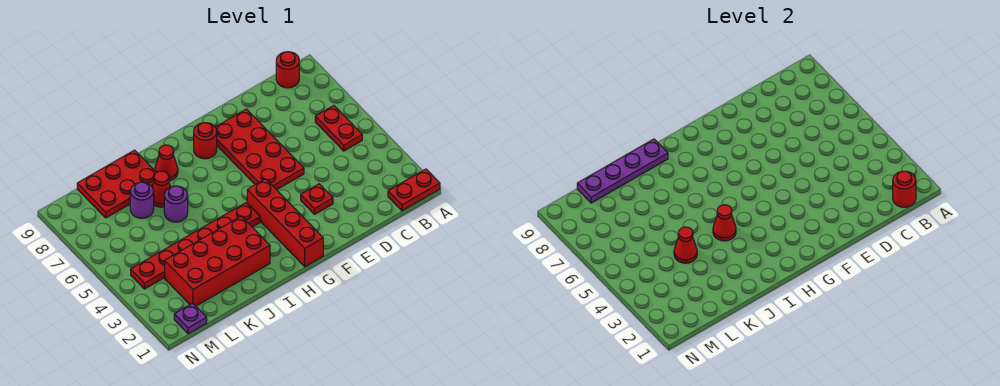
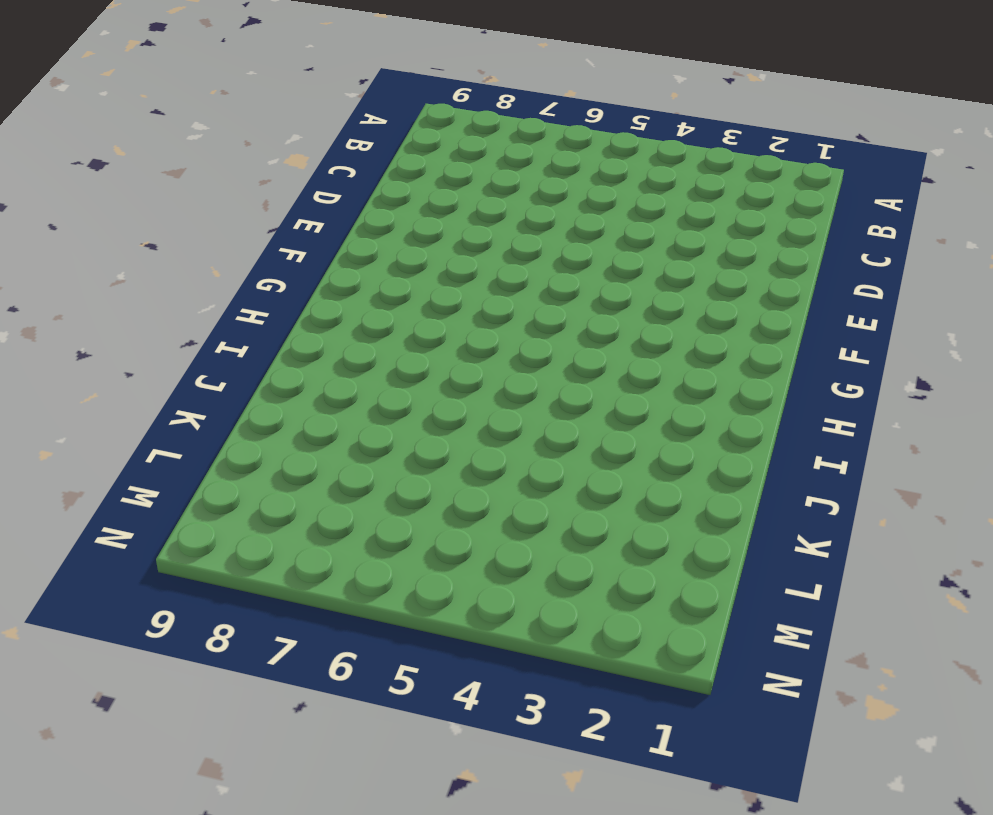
none -> red plate A1:B1 level 1
none -> red plate B5:B6 level 1
none -> red round brick B9 level 1

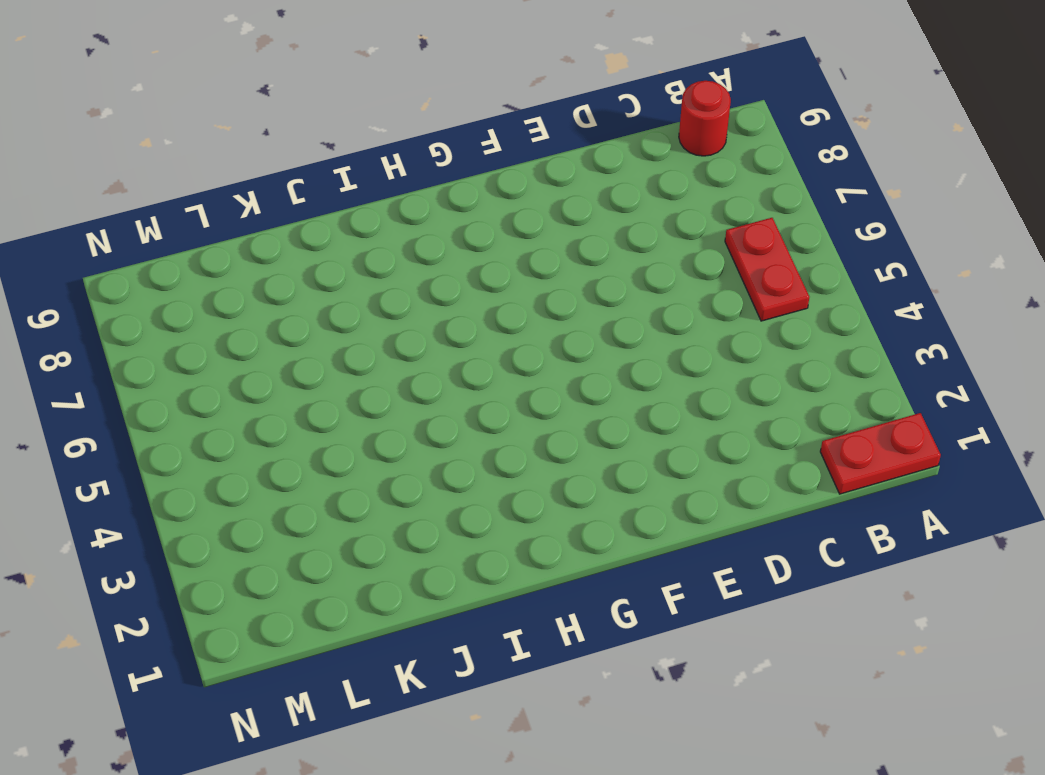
none -> red plate E3 level 1
none -> red plate E5:F8 level 1
none -> red brick G1:G4 level 1

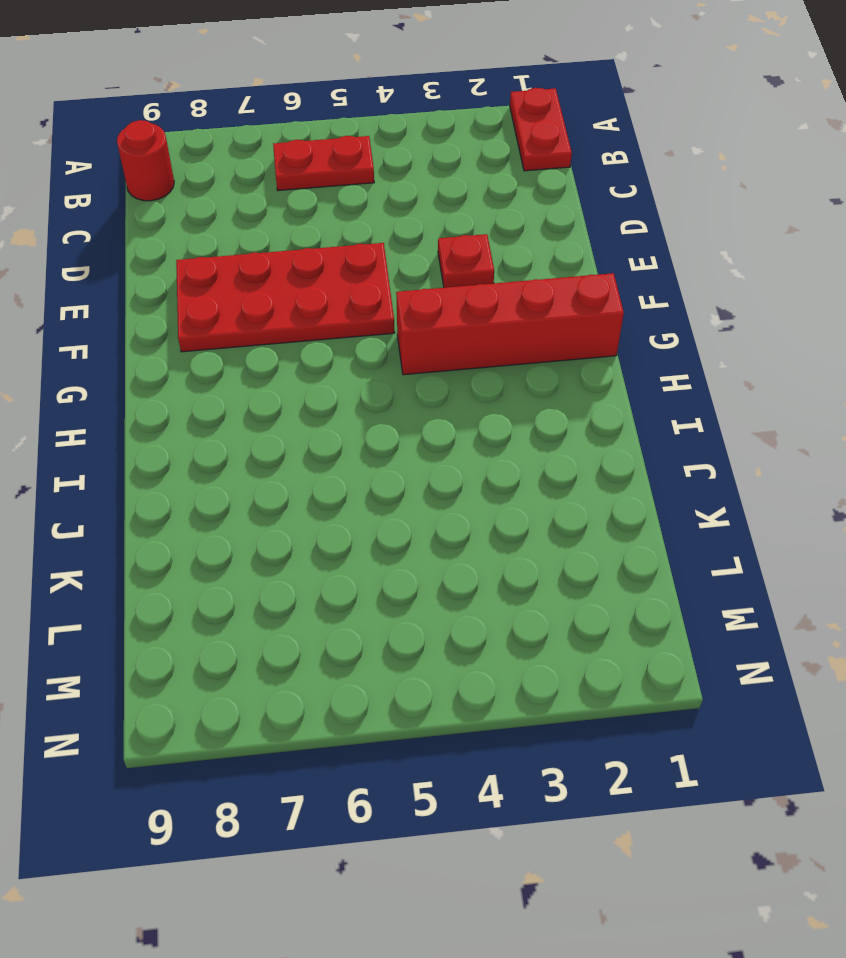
none -> red round brick G8 level 1
none -> red plate H4:M4 level 1
none -> red brick I2:L3 level 1

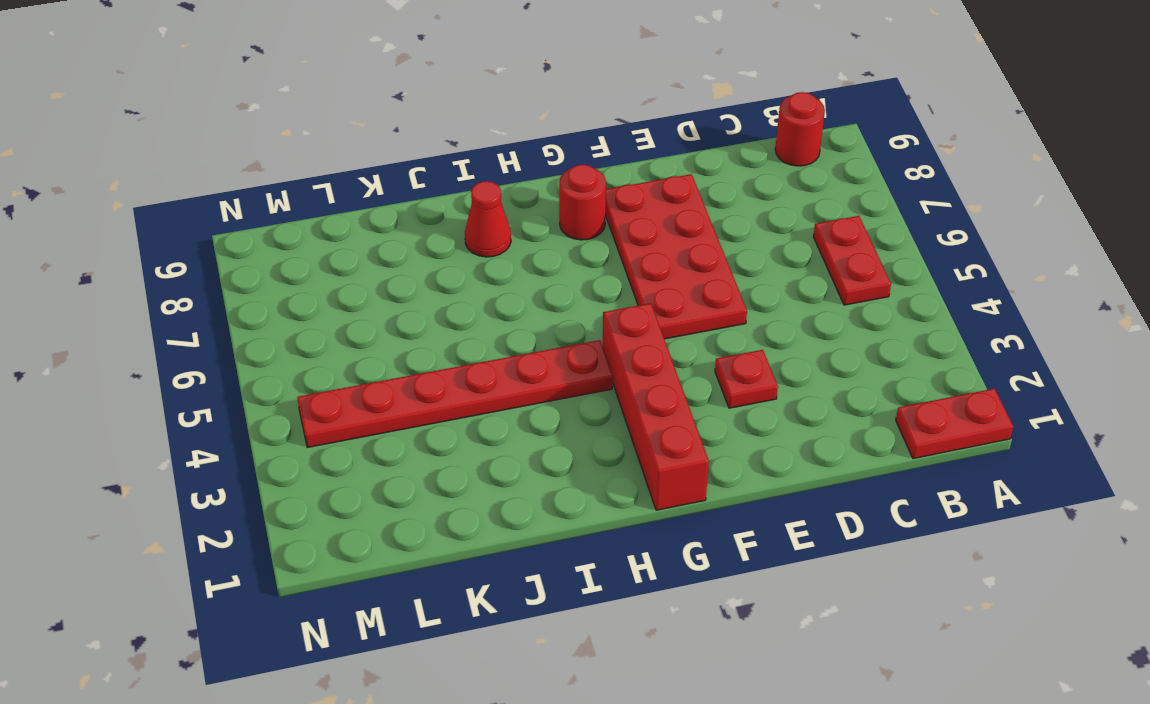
none -> red brick I2:L3 level 1
none -> purple round brick J6 level 1
none -> red cone J7 level 1

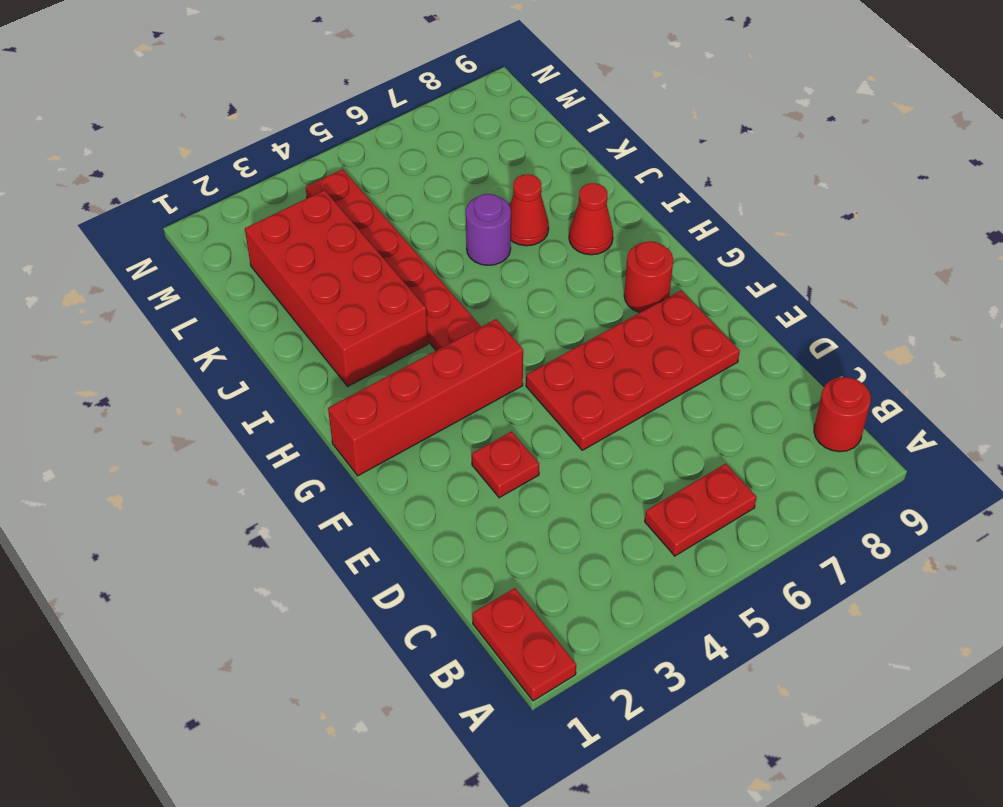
none -> red plate J8:L9 level 1
none -> purple round brick K7 level 1
none -> purple plate M1 level 1

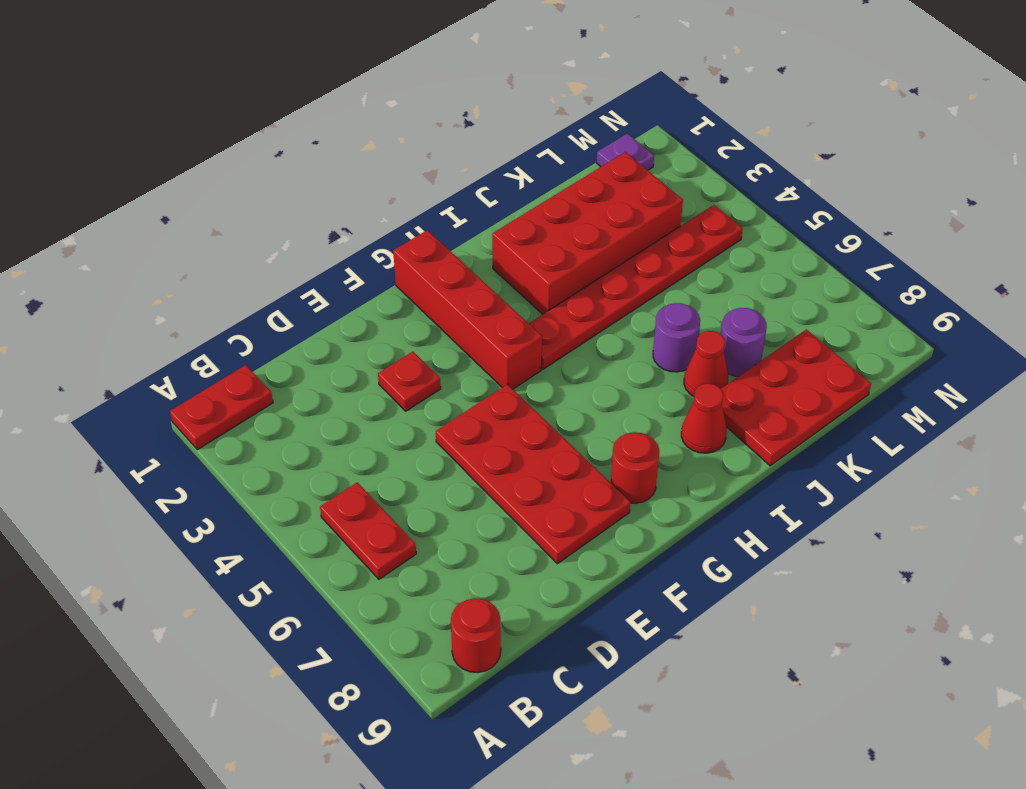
none -> red round brick B1 level 2
none -> red cone I4 level 2
none -> purple plate I9:L9 level 2

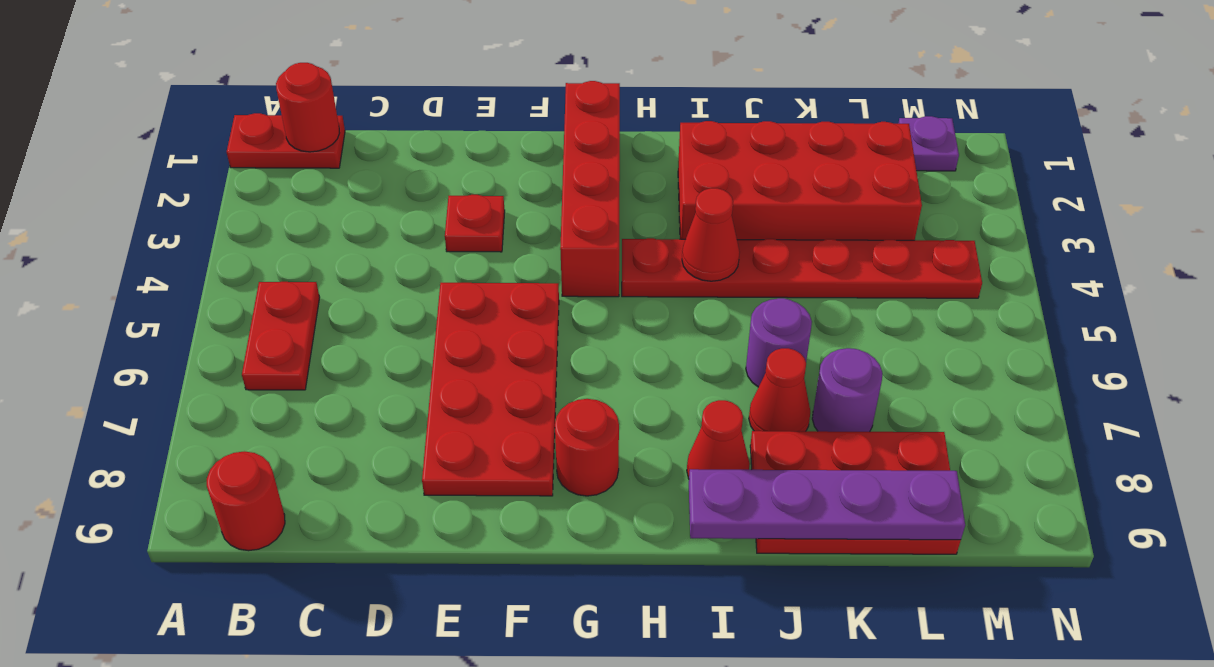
none -> red cone K4 level 2

